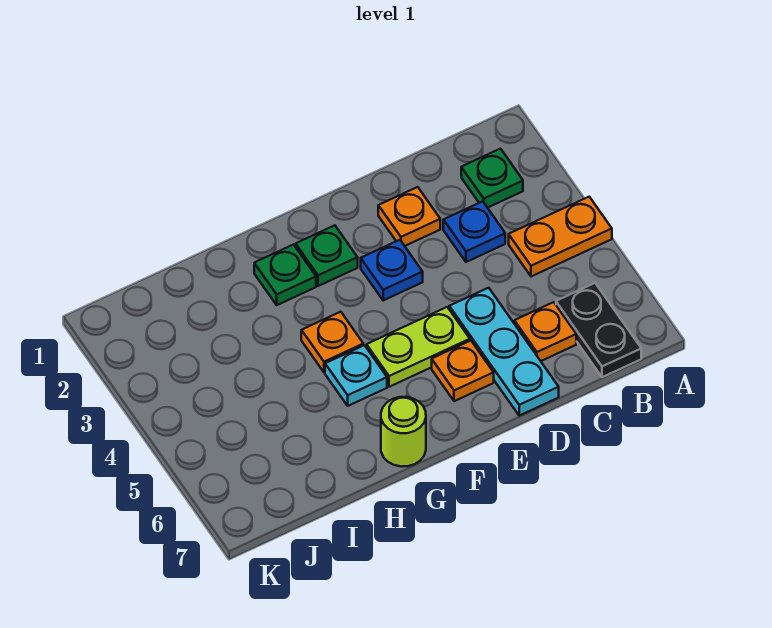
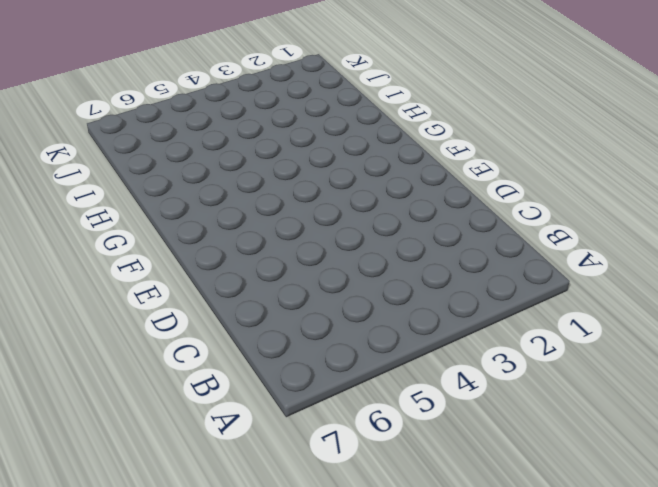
none -> orange plate A4:B4 level 1
none -> green plate B2 level 1
none -> black plate B6:B7 level 1

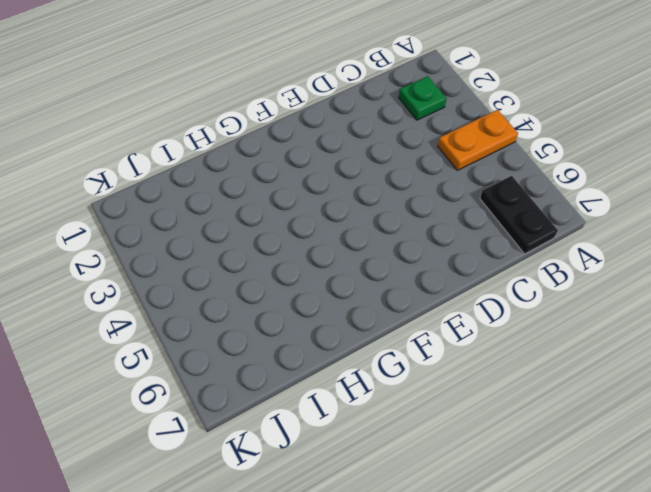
none -> blue plate C3 level 1
none -> orange plate C6 level 1
none -> orange plate D2 level 1

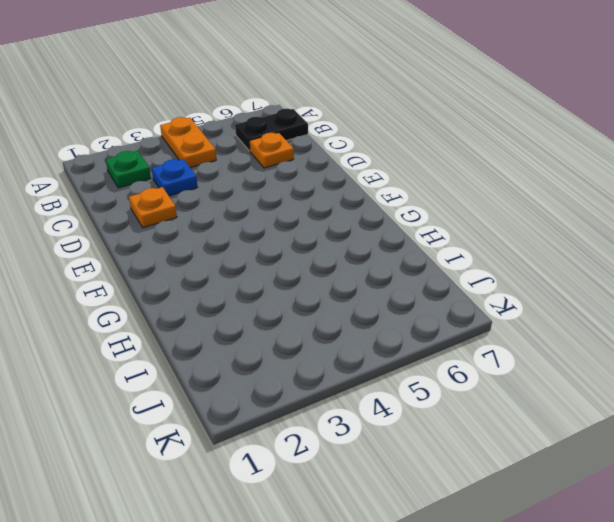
none -> cyan plate D5:D7 level 1
none -> blue plate E3 level 1
none -> lime plate E5:F5 level 1

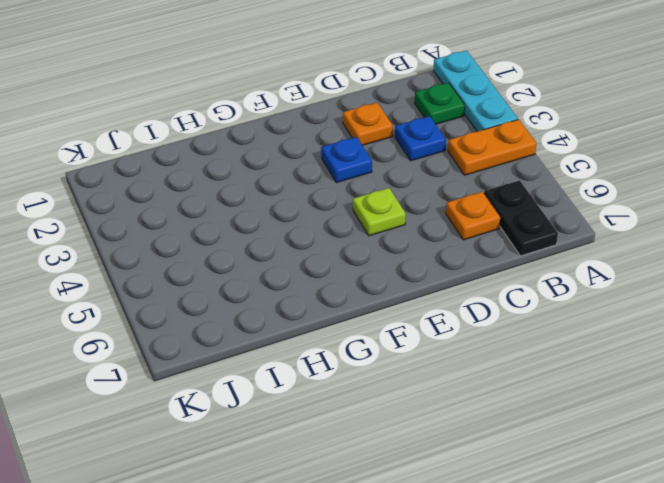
cyan plate A1:A3 level 1 -> cyan plate D5:D7 level 1
lime plate E5 level 1 -> lime plate E5:F5 level 1
none -> orange plate E6 level 1
none -> green plate F2 level 1
none -> green plate G2 level 1

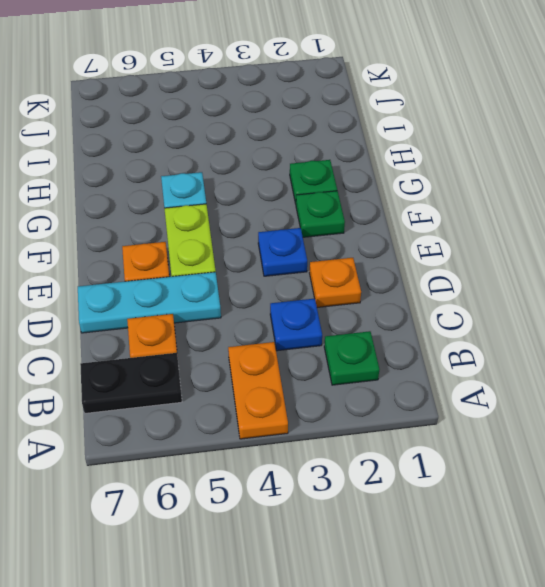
none -> orange plate G4 level 1
none -> lime round brick G7 level 1

